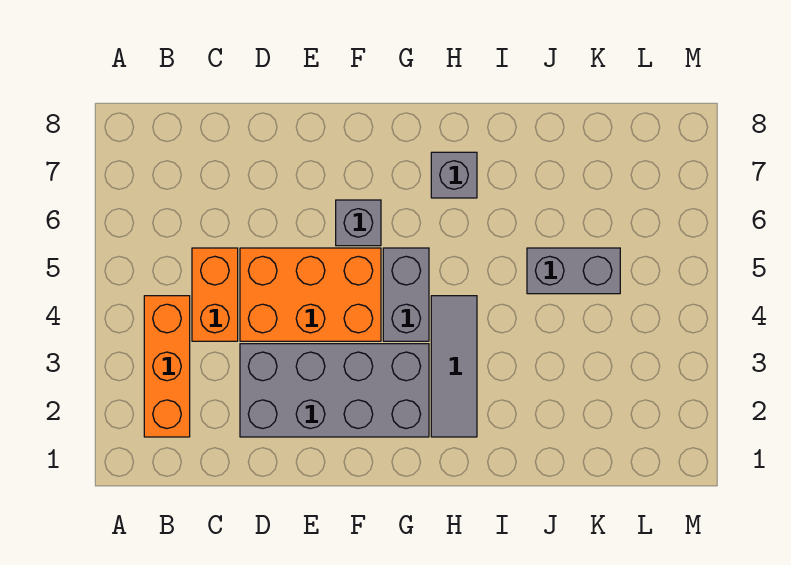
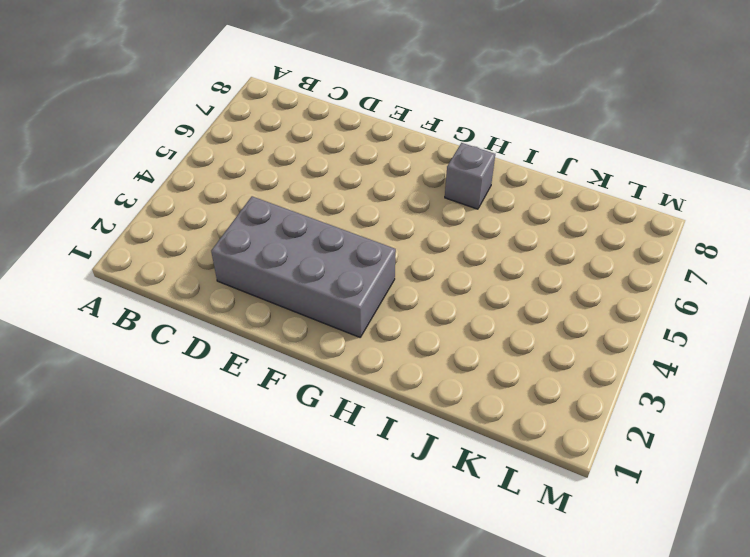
none -> orange brick B2:B4 level 1
none -> orange brick C4:C5 level 1

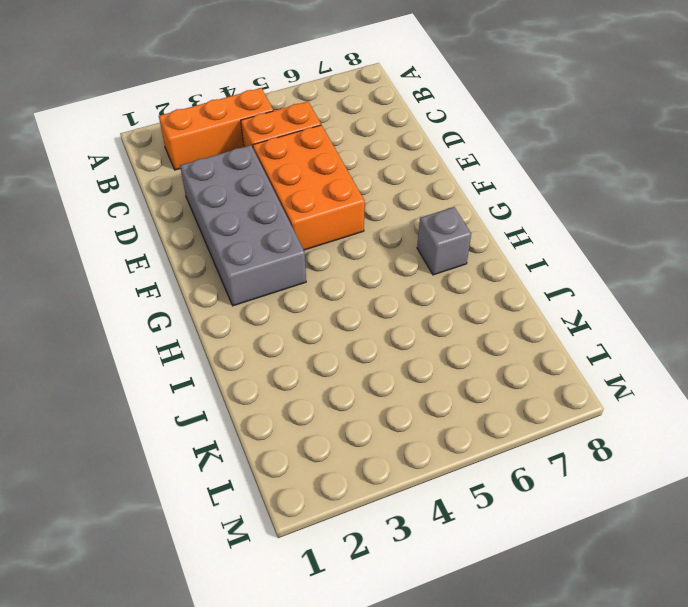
none -> grey brick F6 level 1
none -> grey brick G4:G5 level 1

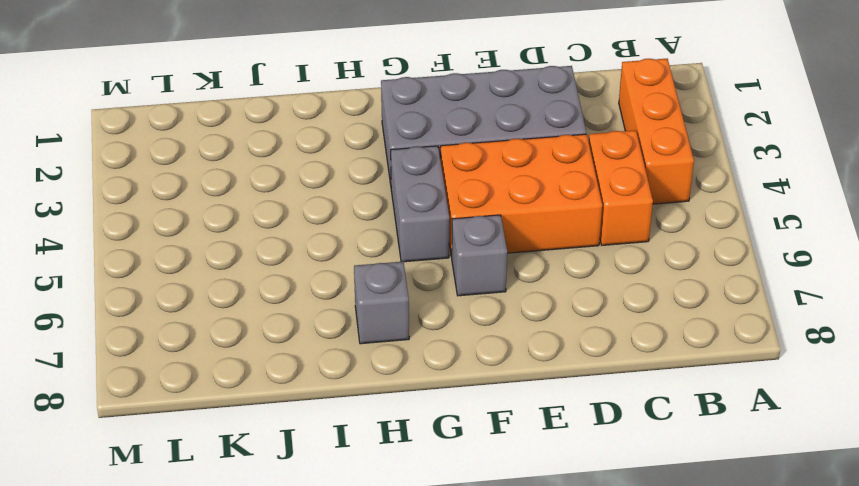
none -> grey tile H2:H4 level 1
none -> grey brick J5:K5 level 1

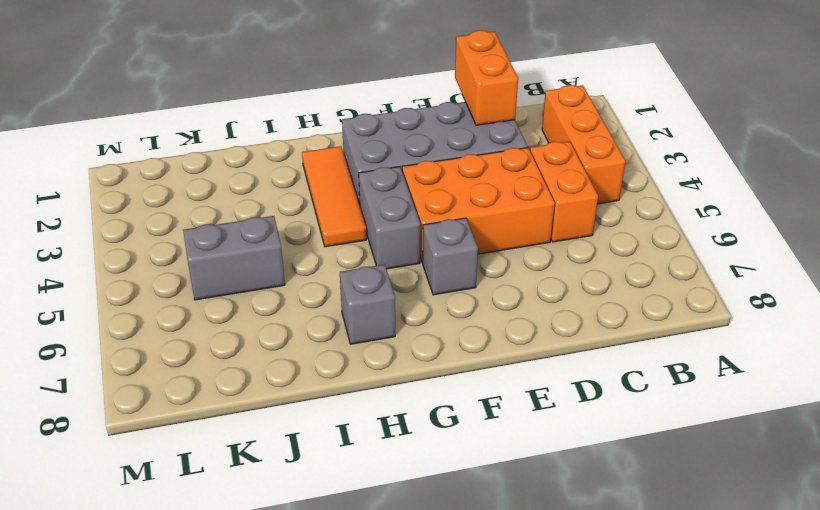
orange brick D1:D2 level 2 -> none
orange tile H2:H4 level 1 -> grey tile H2:H4 level 1

